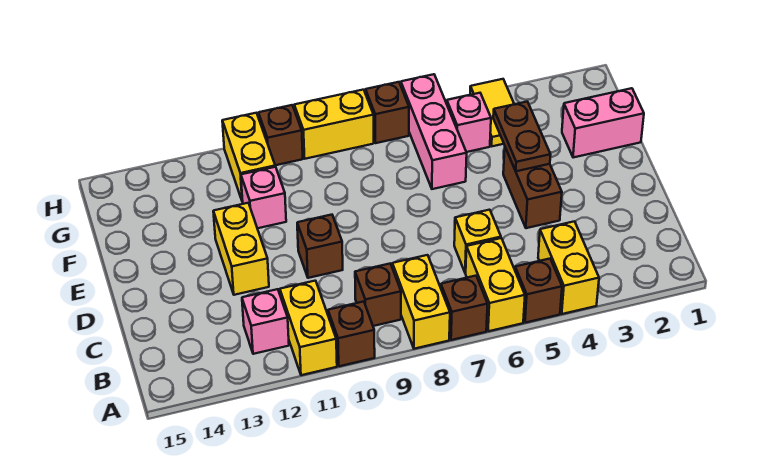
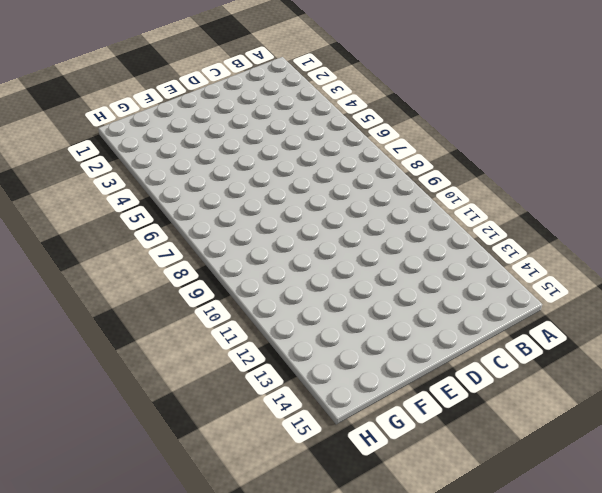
none -> yellow brick A4:B4 level 1
none -> brown brick A5 level 1
none -> yellow brick A6:B6 level 1

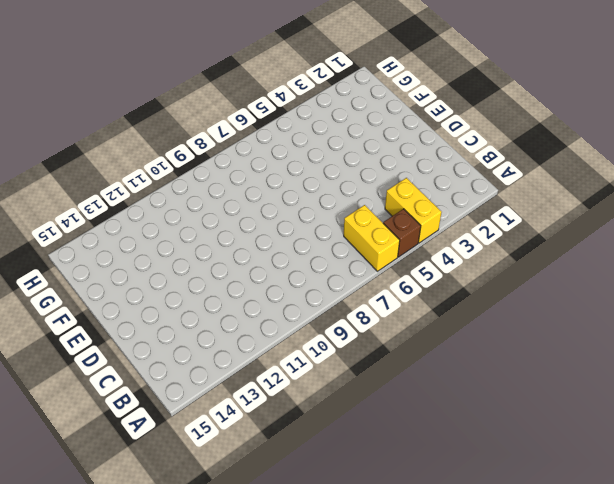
none -> brown brick A7 level 1
none -> yellow brick A8:B8 level 1
none -> brown brick A10 level 1

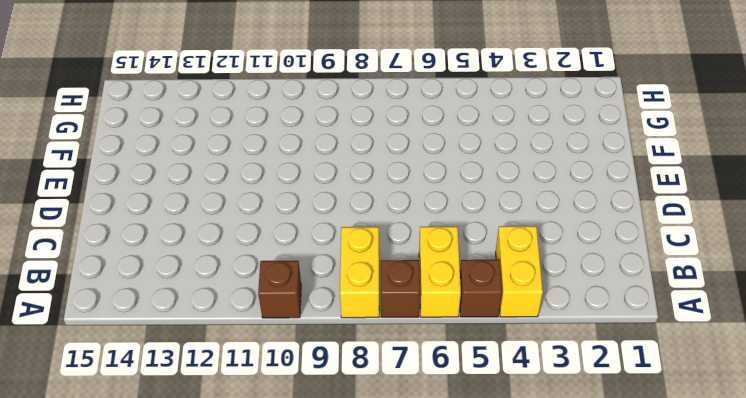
none -> yellow brick A11:B11 level 1
none -> brown brick B9 level 1
none -> pink brick B12 level 1

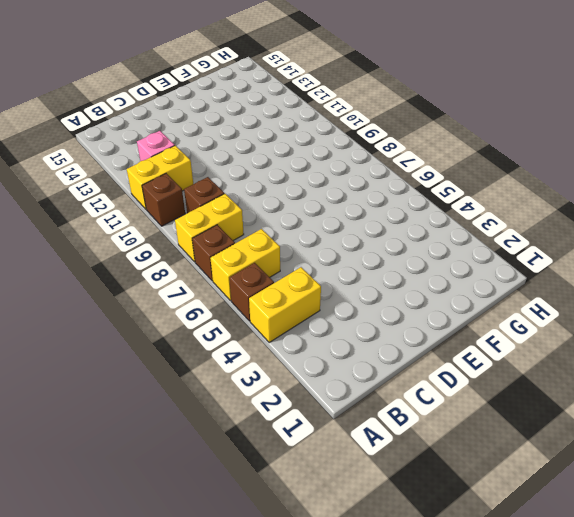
none -> yellow brick C6 level 1
none -> brown brick D4:E4 level 1
none -> brown brick D10 level 1

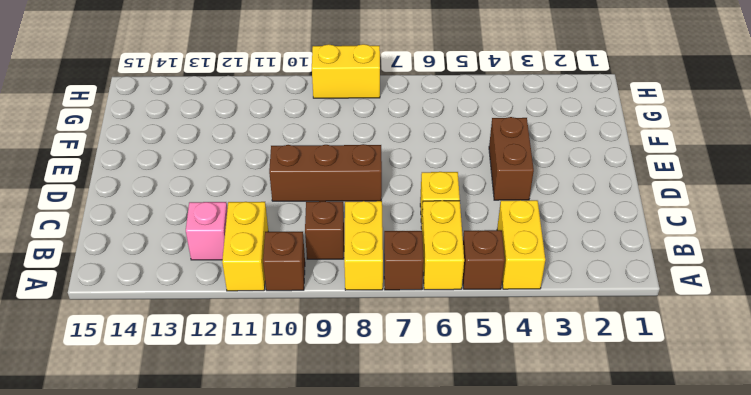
brown brick D8:D10 level 1 -> brown brick D10 level 1
none -> yellow brick D12:E12 level 1
none -> pink brick F1:F2 level 1
none -> pink brick F6:H6 level 1

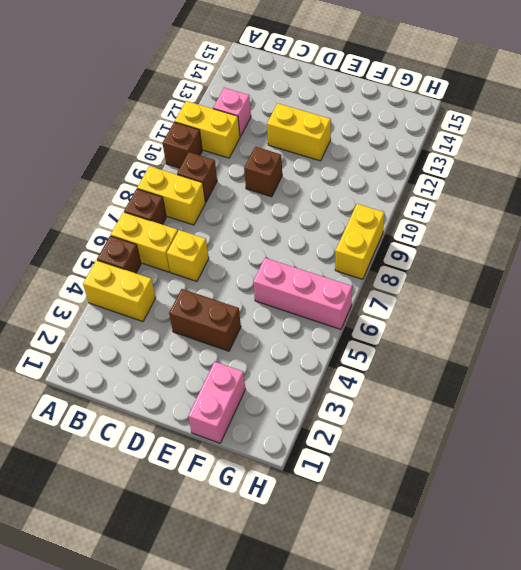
none -> pink brick F11 level 1
none -> yellow tile G4:H4 level 1
none -> pink brick G5 level 1

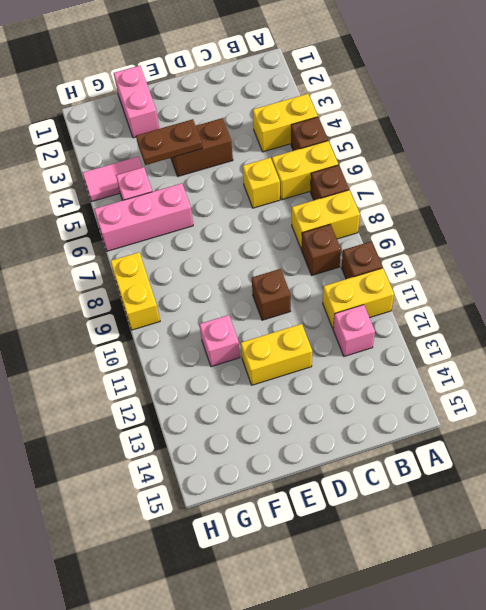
pink tile G4:H4 level 1 -> yellow tile G4:H4 level 1
none -> yellow brick G11:H11 level 1
none -> brown brick H7 level 1
none -> brown brick H10 level 1

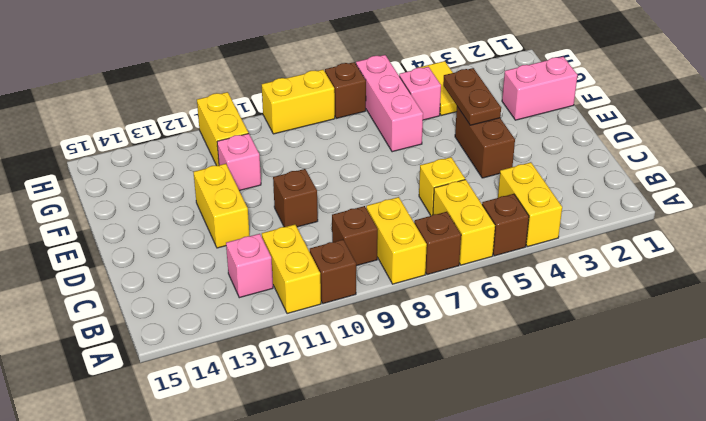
none -> brown brick H10 level 1

